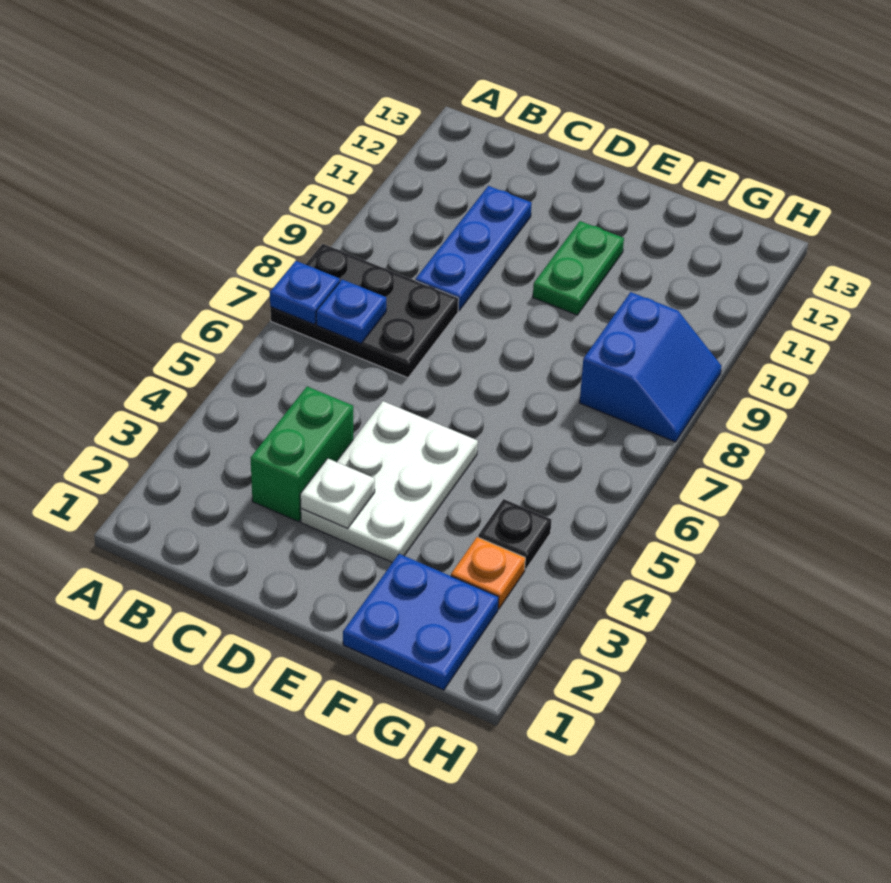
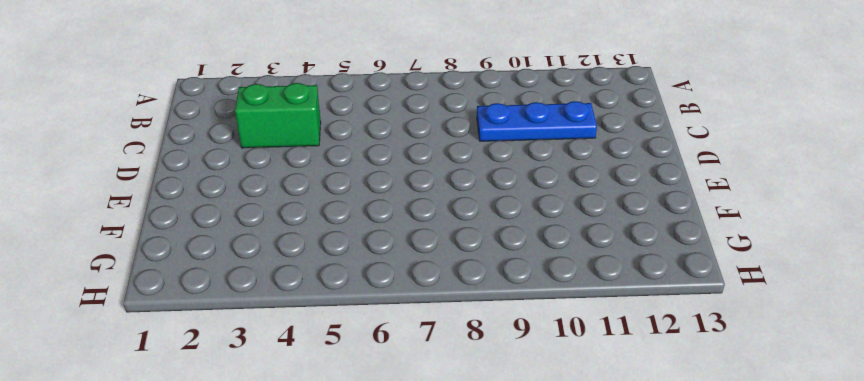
none -> black plate A7:C8 level 1
none -> white plate D3:E5 level 1
none -> green plate E10:E11 level 1

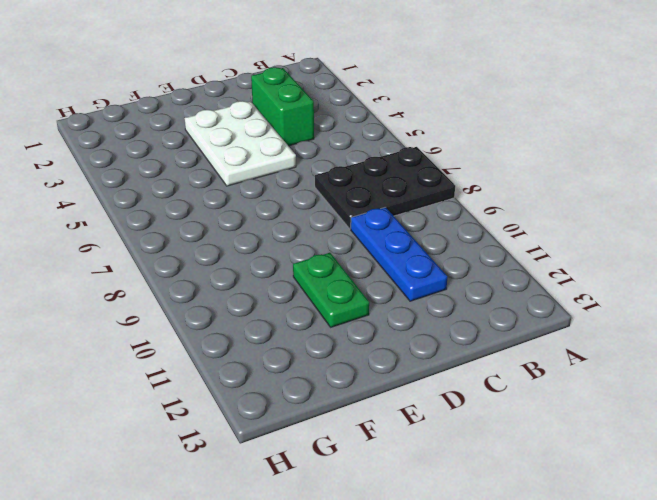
none -> blue plate F1:G2 level 1
none -> orange plate G3 level 1
none -> black plate G4 level 1

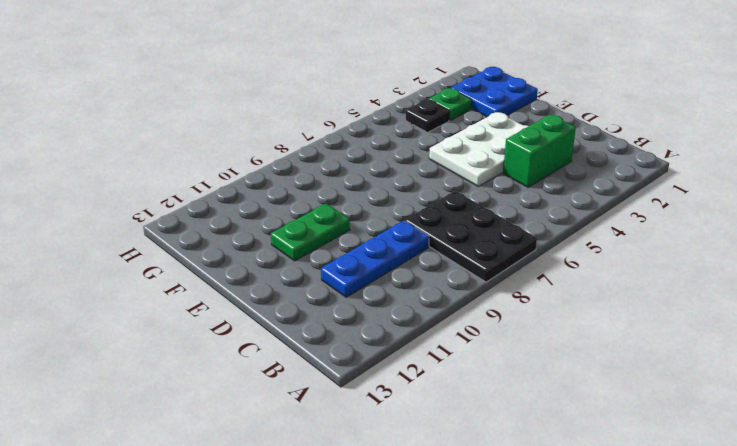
green plate G3 level 1 -> orange plate G3 level 1
none -> blue slope G8:H9 level 1 top G
none -> blue plate A7 level 2
none -> blue plate B7 level 2

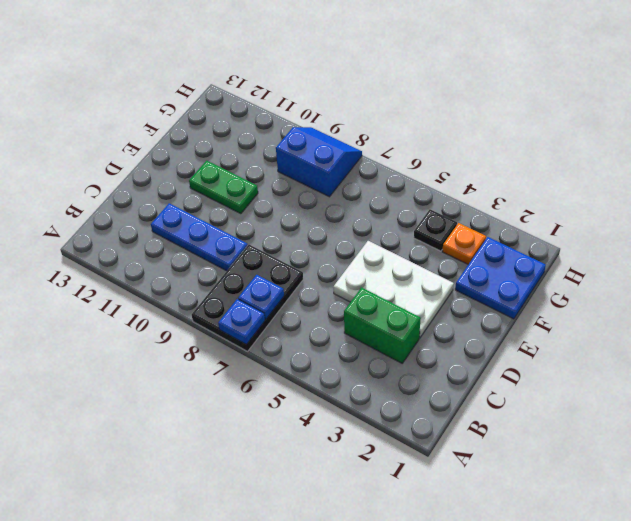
none -> white plate D3 level 2

